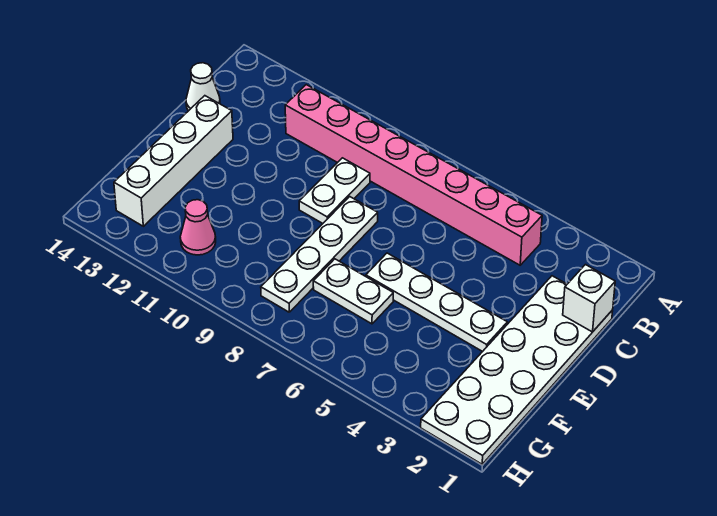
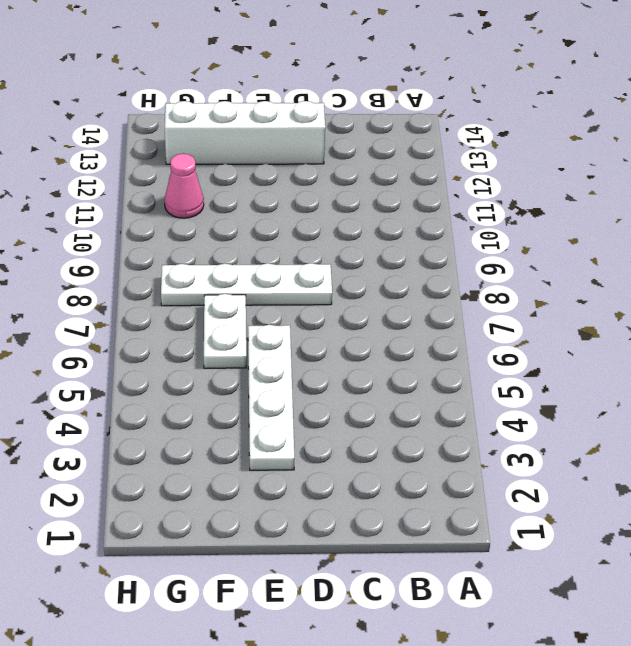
none -> pink brick B4:B11 level 1
none -> white plate C1:H2 level 1

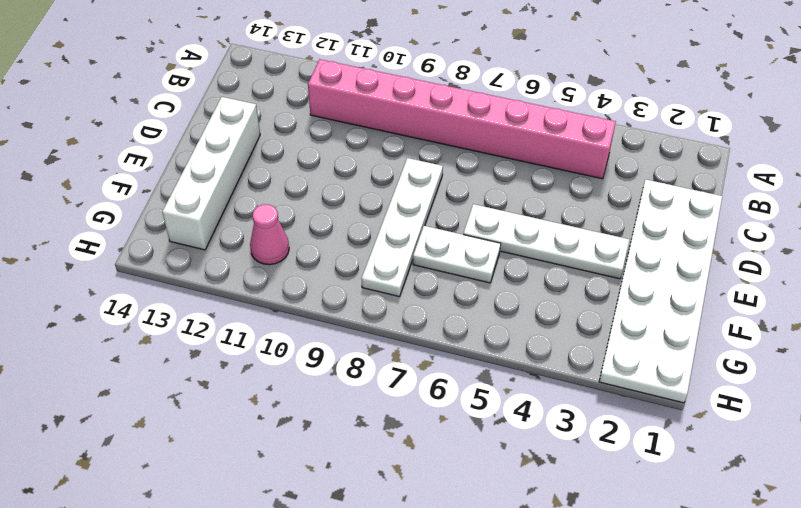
none -> white plate C9:D9 level 1
none -> white cone C14 level 1

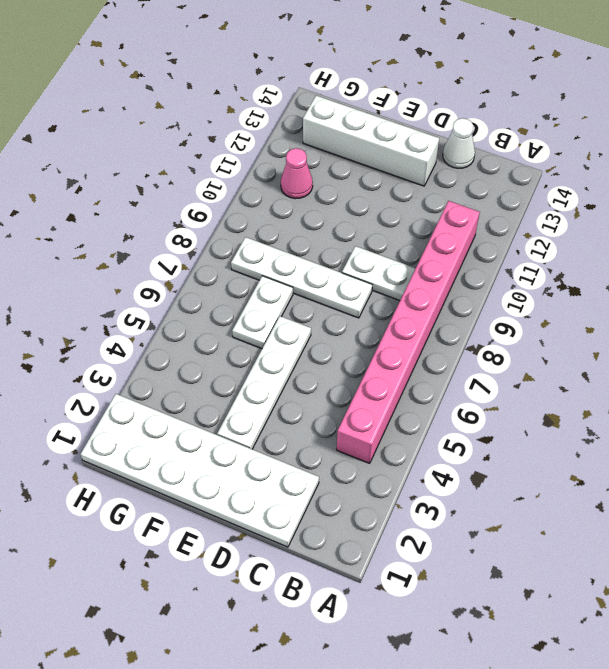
none -> white brick C1 level 2

